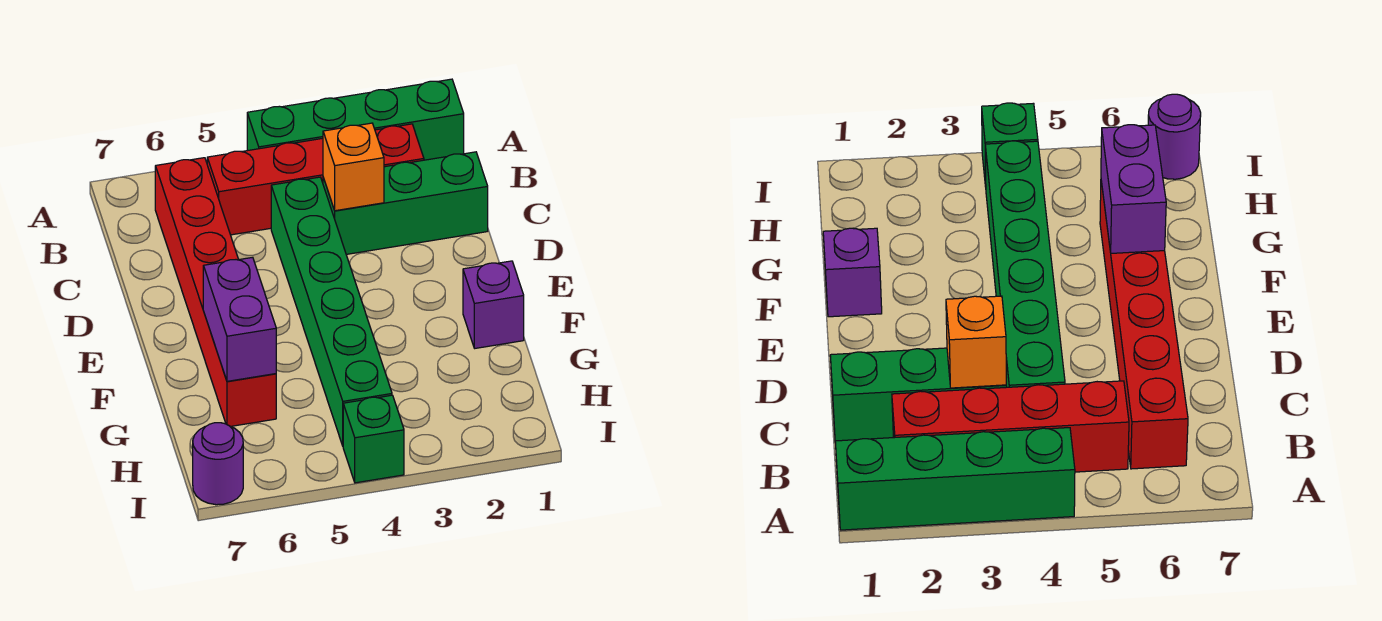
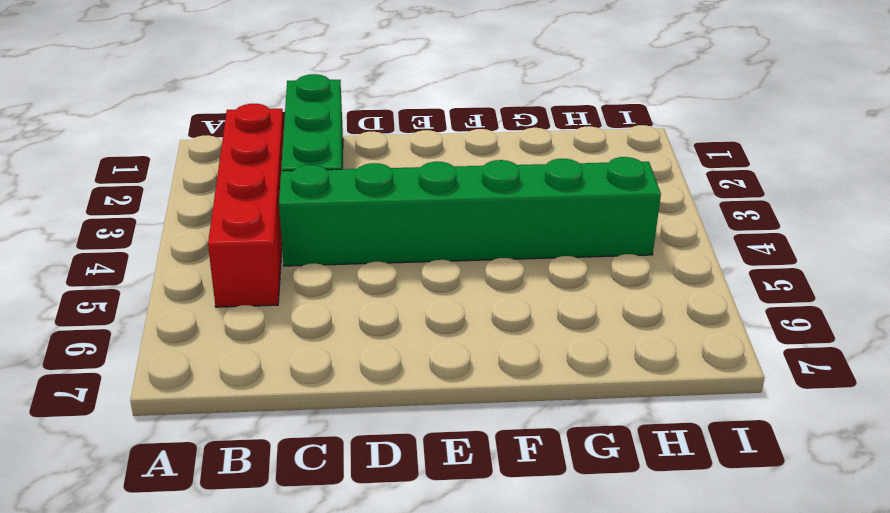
none -> green brick A1:A4 level 1
none -> red brick B6:G6 level 1

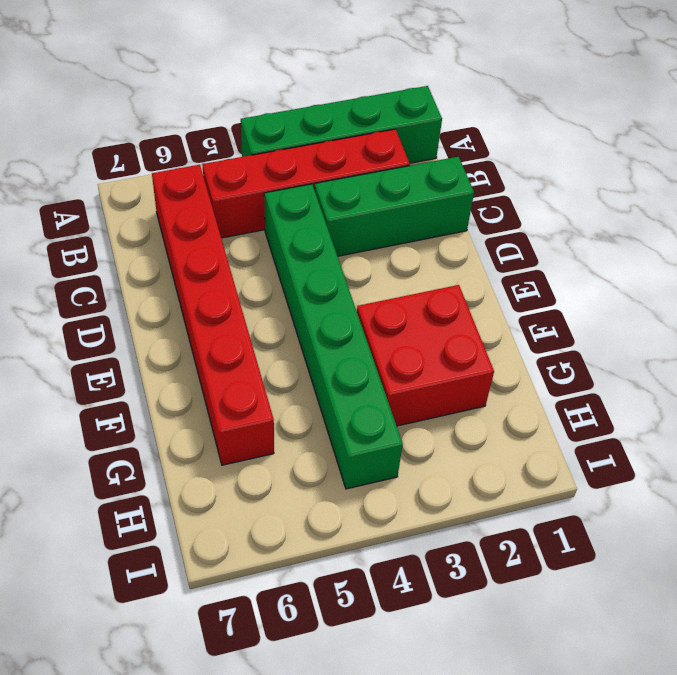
red brick F2:G3 level 1 -> none
none -> purple brick F1 level 1
none -> green brick I4 level 1

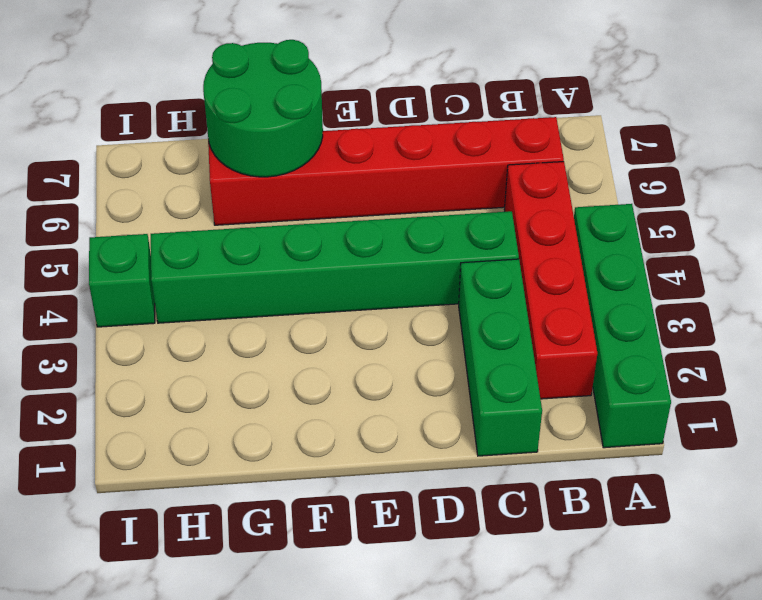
green round brick F6:G7 level 2 -> purple brick F6:G6 level 2
none -> purple brick F1 level 1
none -> purple round brick I7 level 1

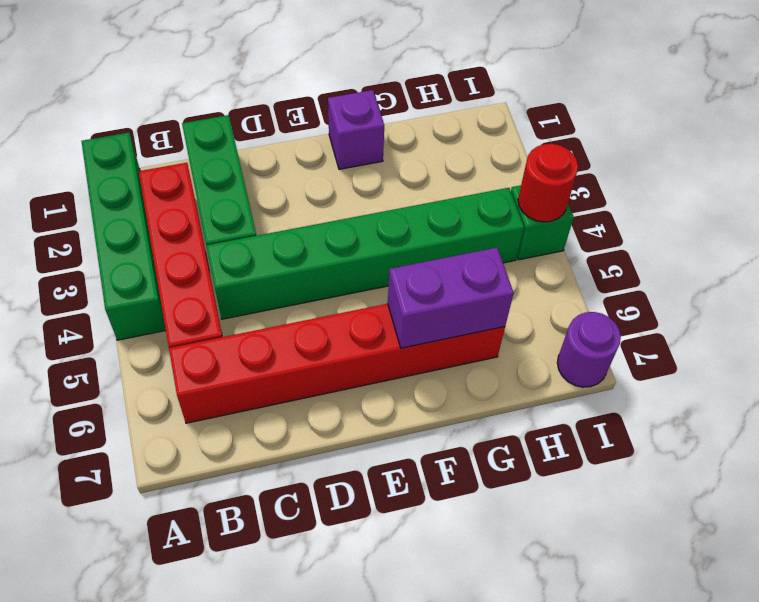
red round brick I4 level 2 -> none
none -> orange brick C3 level 2

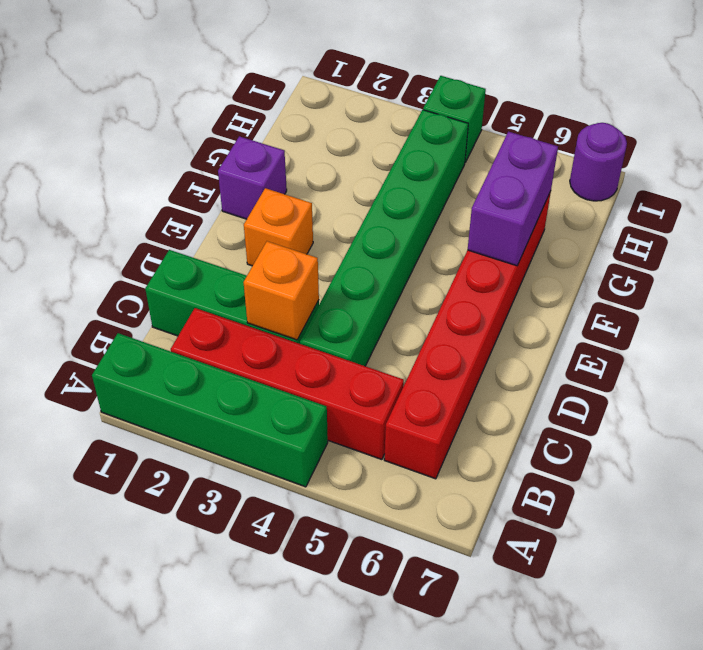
orange brick E2 level 1 -> none

